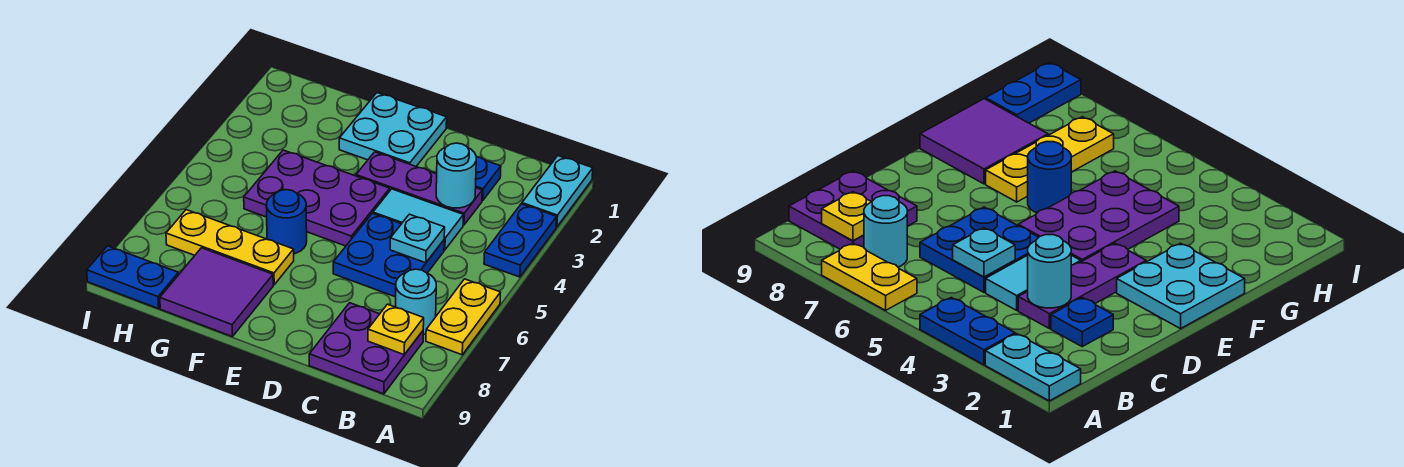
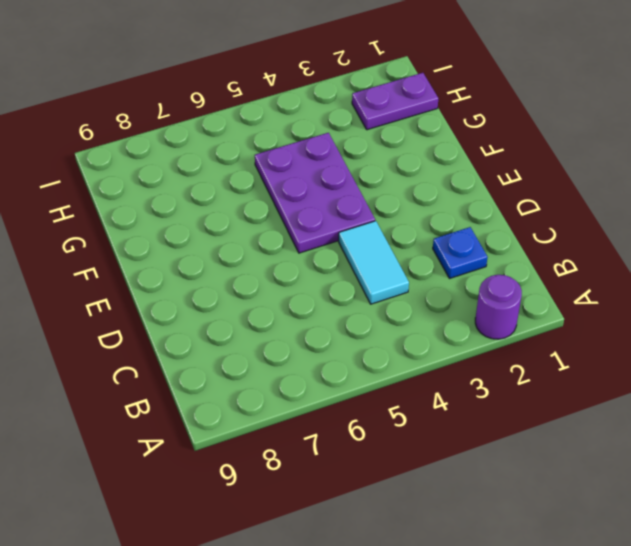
purple round brick A2 level 1 -> cyan plate A1:A2 level 1
purple plate H1:H2 level 1 -> none
none -> blue plate A3:A4 level 1
none -> yellow plate A6:A7 level 1
none -> cyan round brick B7 level 1

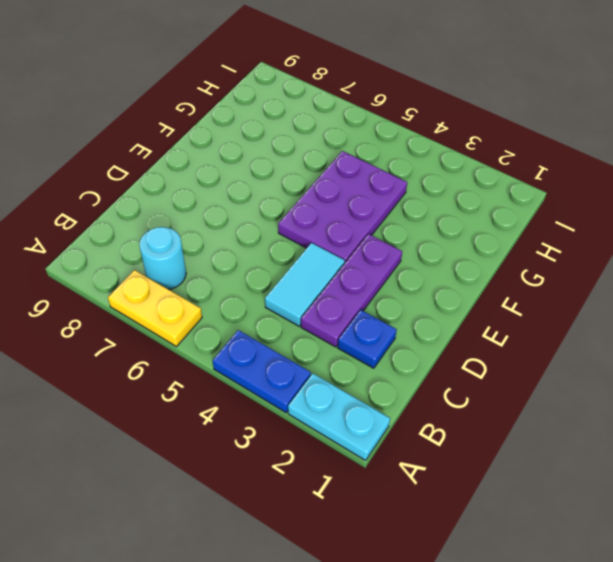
none -> purple plate B8:C9 level 1
none -> blue plate C5:D6 level 1
none -> cyan plate E1:F2 level 1

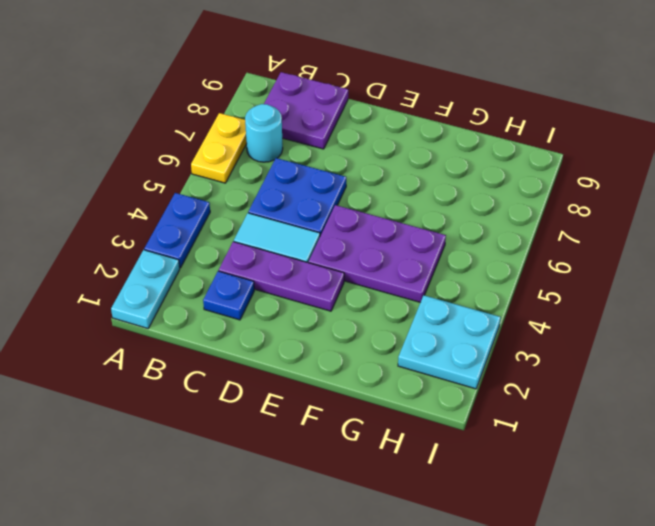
cyan plate H2:I3 level 1 -> cyan plate E1:F2 level 1
none -> blue round brick F6 level 1
none -> yellow plate F7:H7 level 1
none -> purple tile F8:G9 level 1

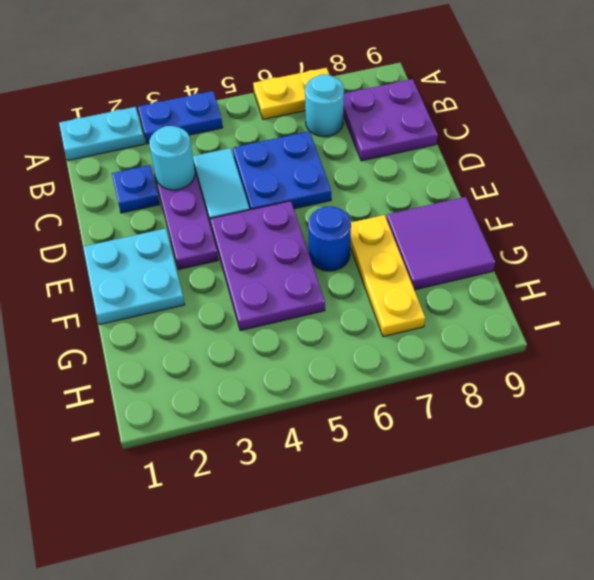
none -> blue plate H9:I9 level 1
none -> yellow plate B8 level 2
none -> cyan plate C5 level 2

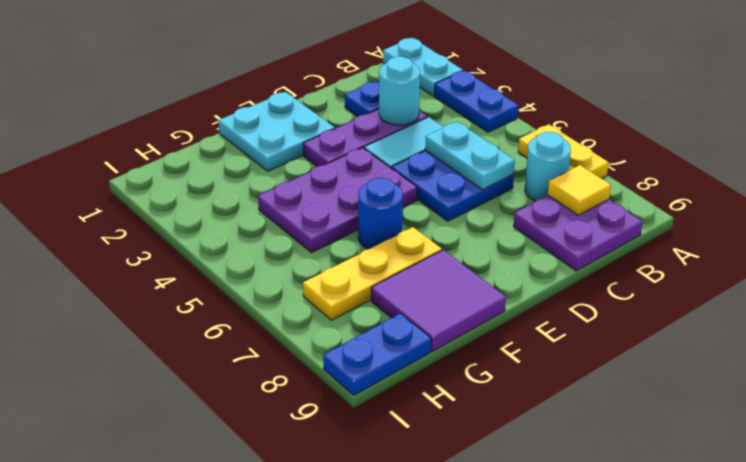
yellow tile B8 level 2 -> yellow plate B8 level 2
cyan plate C5:C6 level 2 -> cyan plate C5 level 2

